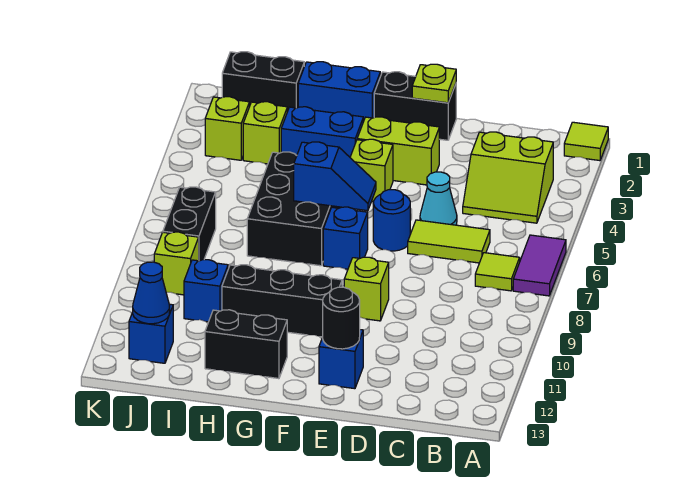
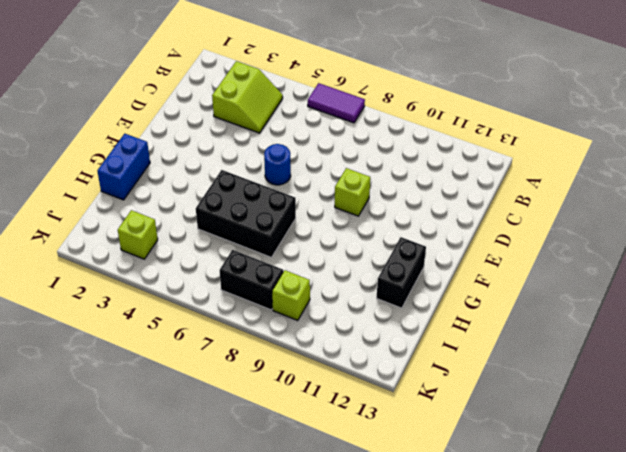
none -> lime tile A1 level 1
none -> lime tile B7 level 1
none -> lime tile C6:D6 level 1

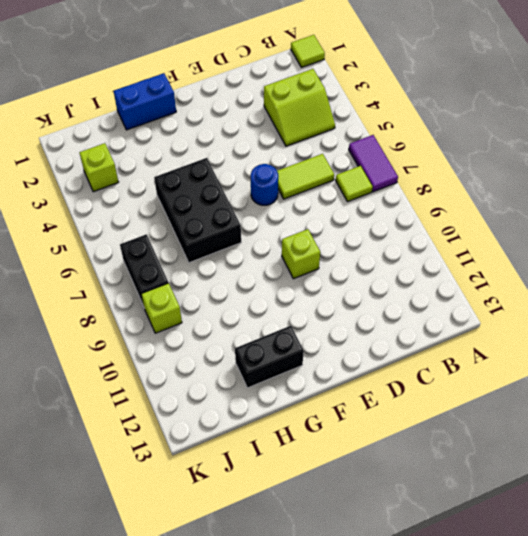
none -> cyan cone D5 level 1
none -> black brick E1:F1 level 1
none -> lime brick E3:F3 level 1

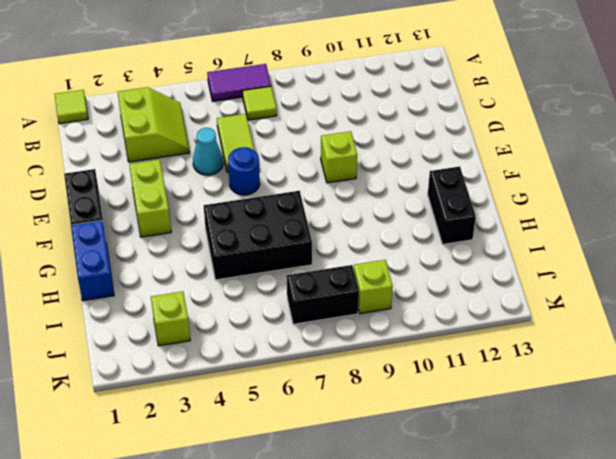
none -> blue brick E12 level 1
none -> lime brick F4 level 1
none -> blue brick F7 level 1

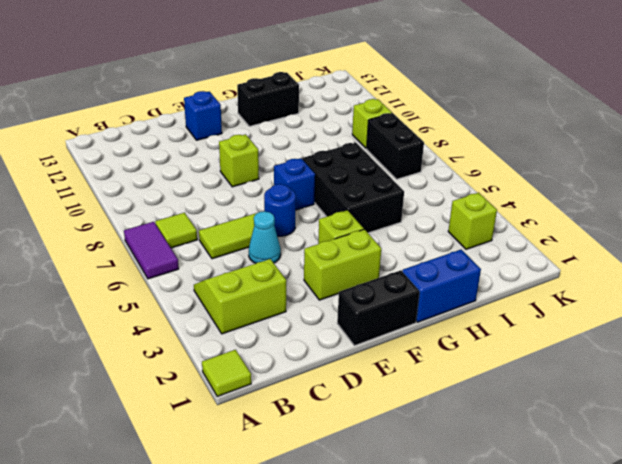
none -> black brick F10:H10 level 1
none -> blue brick G3:H3 level 1
none -> black brick I1:J1 level 1

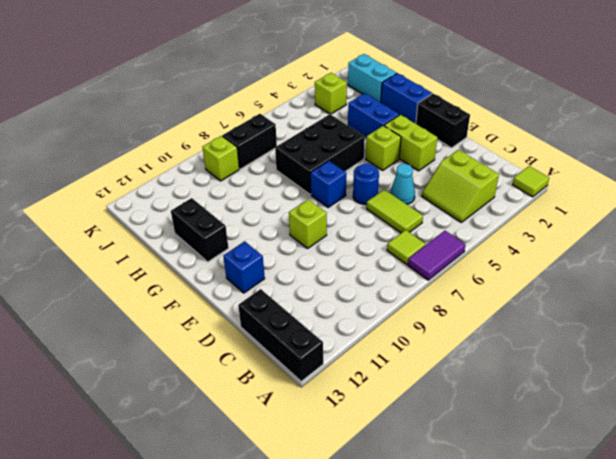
black brick A13:C13 level 1 -> black brick F10:H10 level 1
cyan brick I1:J1 level 1 -> black brick I1:J1 level 1
none -> lime brick I3 level 1
none -> blue brick I10 level 1
none -> blue brick J12 level 1

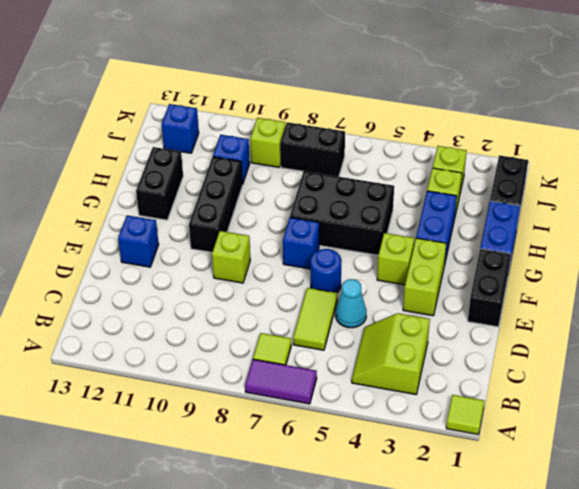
none -> lime plate E1 level 2
none -> black round brick E12 level 2
none -> blue slope F6:G6 level 2 top G

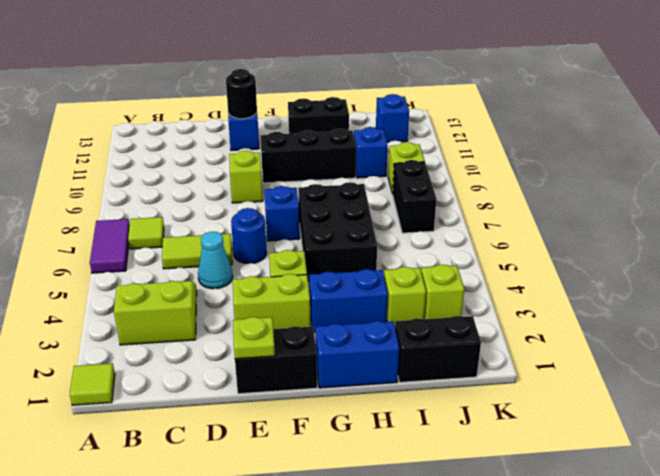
none -> blue slope F6:G6 level 2 top G
none -> blue cone J12 level 2

